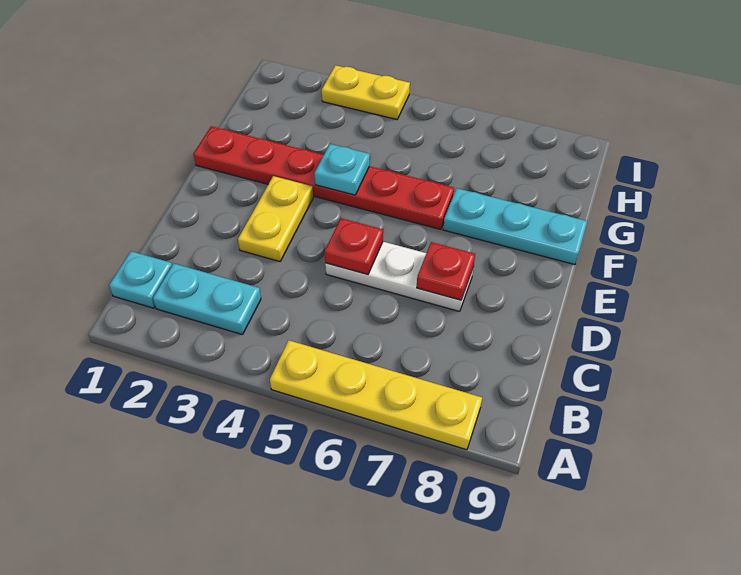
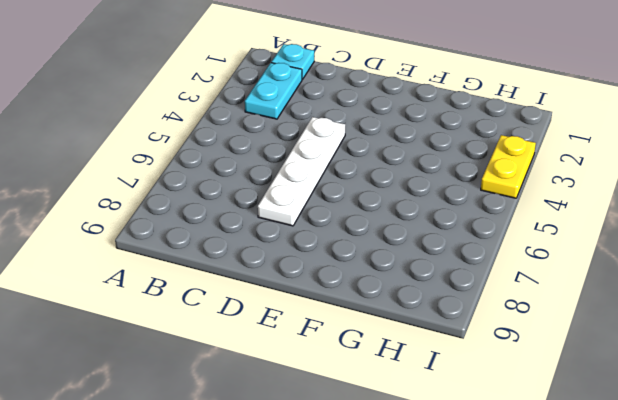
white plate D4:D7 level 1 -> white plate D5:D7 level 1
none -> yellow plate A5:A8 level 1
none -> yellow plate D3:E3 level 1

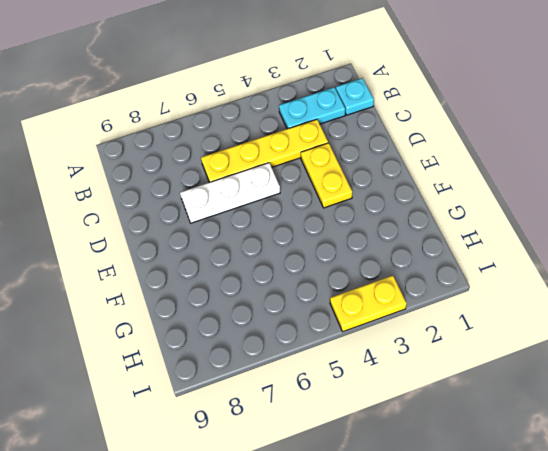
yellow plate C3:C6 level 1 -> yellow plate A5:A8 level 1
none -> red plate F1:F6 level 1
none -> cyan plate F7:F9 level 1

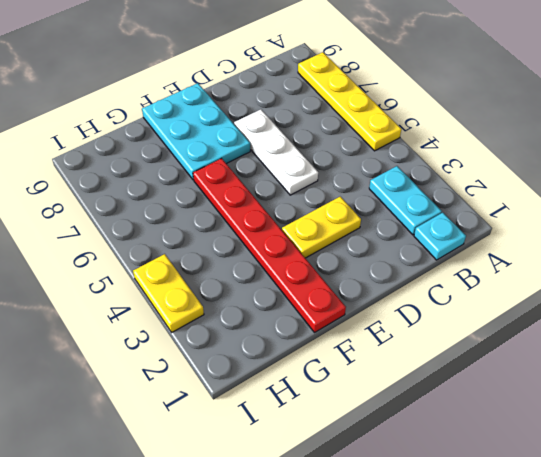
cyan plate E7:F9 level 1 -> cyan plate F7:F9 level 1
none -> red plate D5 level 2
none -> red plate D7 level 2

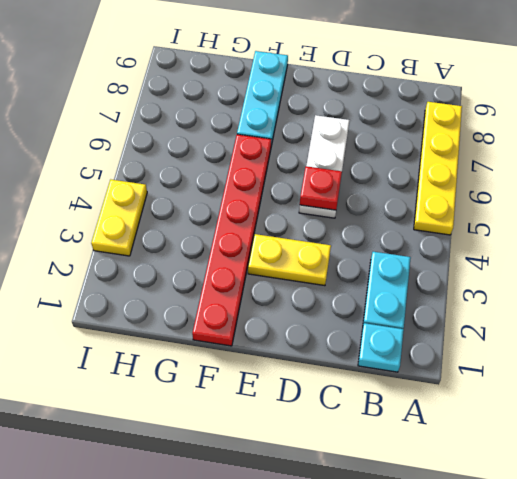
none -> red plate D7 level 2
none -> cyan plate F4 level 2

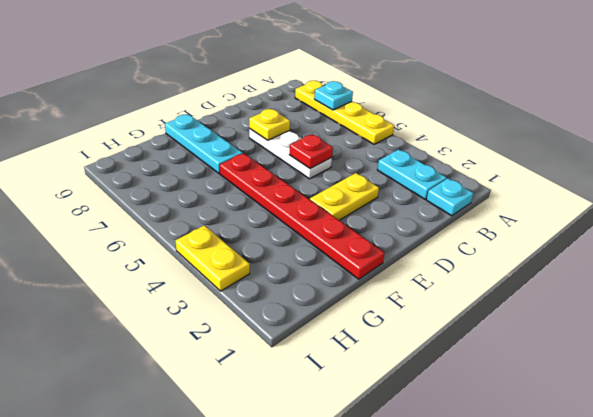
cyan plate A7 level 2 -> cyan plate F4 level 2
yellow plate D7 level 2 -> red plate D7 level 2

